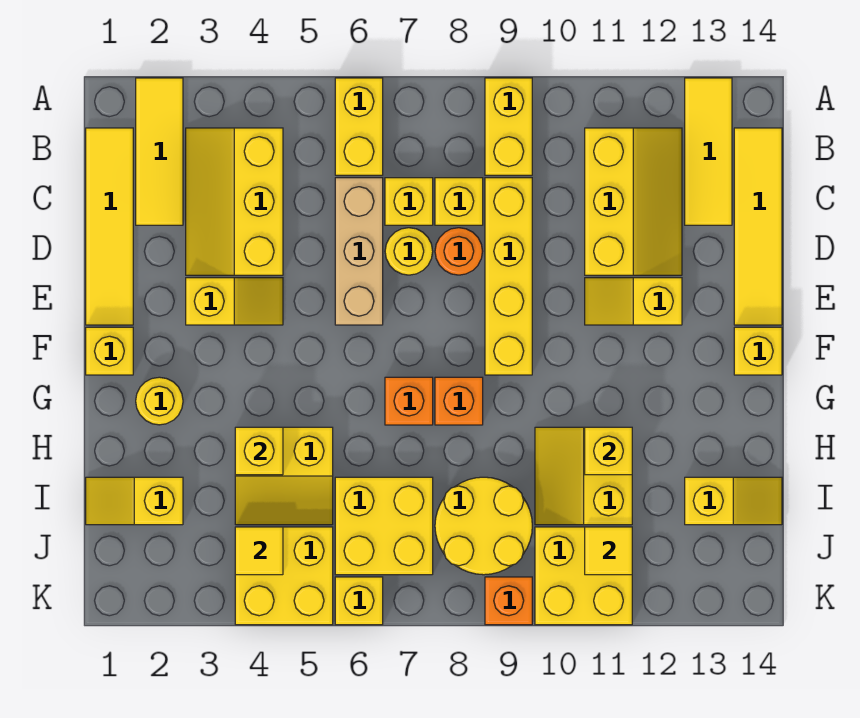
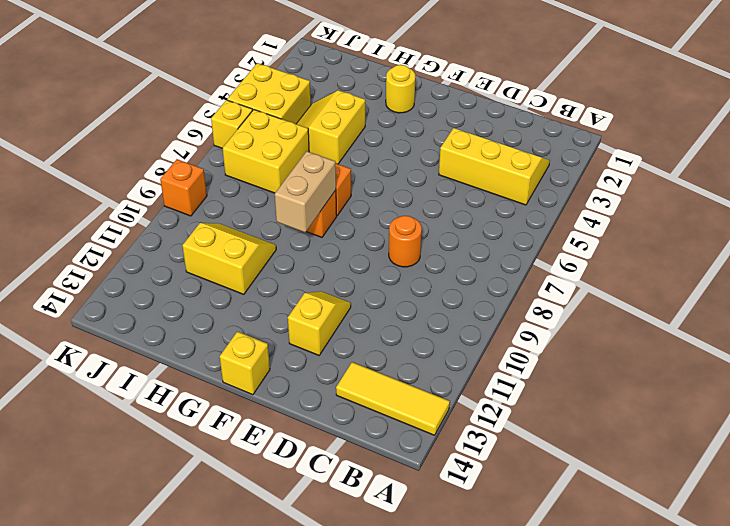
tan brick G8:G9 level 2 -> none
none -> yellow tile A2:C2 level 1
none -> yellow brick A6:B6 level 1
none -> yellow brick A9:B9 level 1
none -> yellow tile B1:E1 level 1

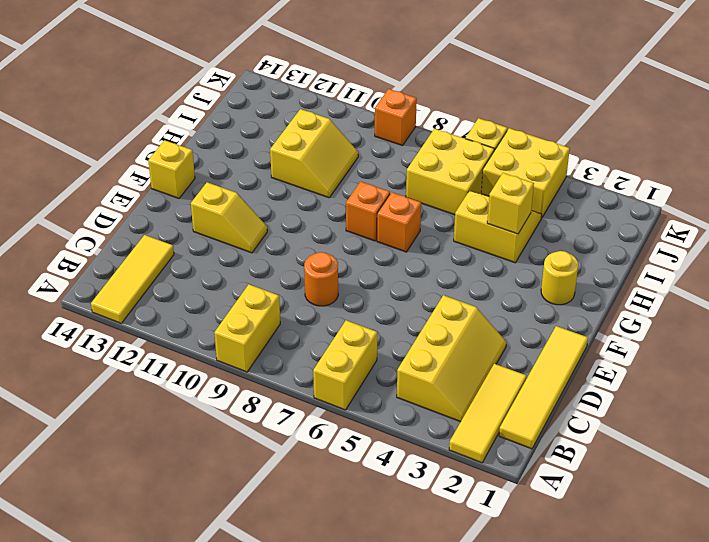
none -> yellow slope B11:D12 level 1 top 11
none -> yellow tile B14:E14 level 1
none -> tan brick C6:E6 level 1
none -> yellow brick C7 level 1

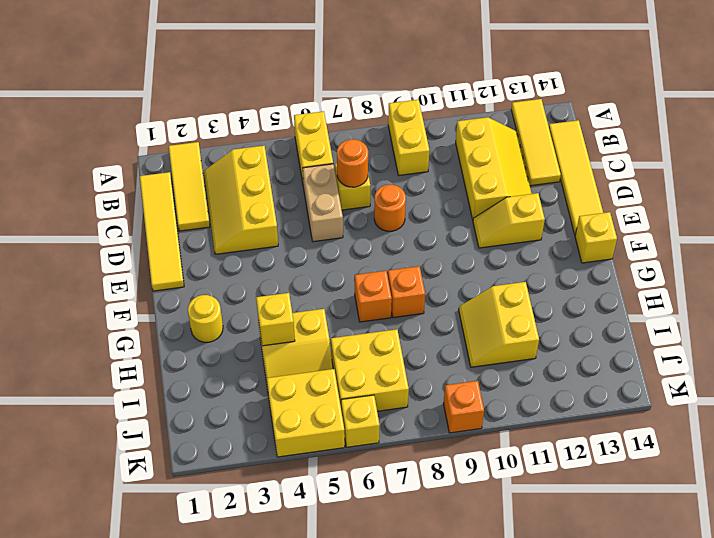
tan brick C6:D6 level 1 -> tan brick C6:E6 level 1
orange round brick C7 level 2 -> none
none -> yellow brick C8 level 1
none -> yellow brick C9:F9 level 1
none -> yellow round brick D7 level 1
none -> yellow slope E3:E4 level 1 top 3

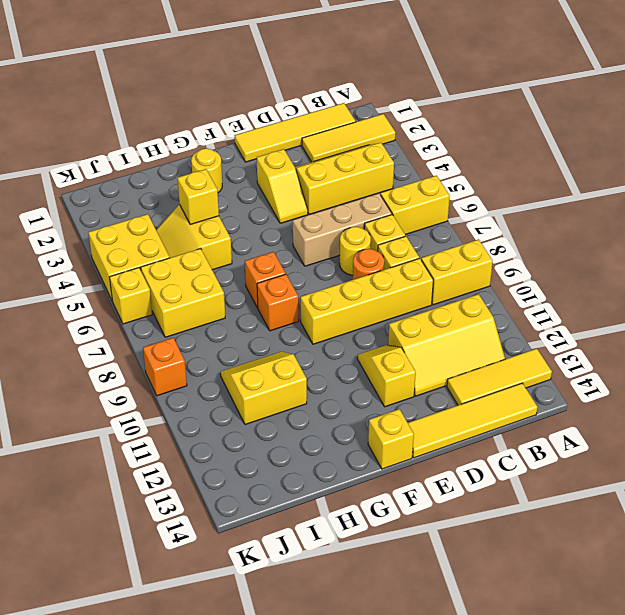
none -> yellow brick F1 level 1
none -> yellow slope I1:I2 level 1 top 2
none -> yellow round brick I8:J9 level 1
none -> yellow slope I13:I14 level 1 top 13

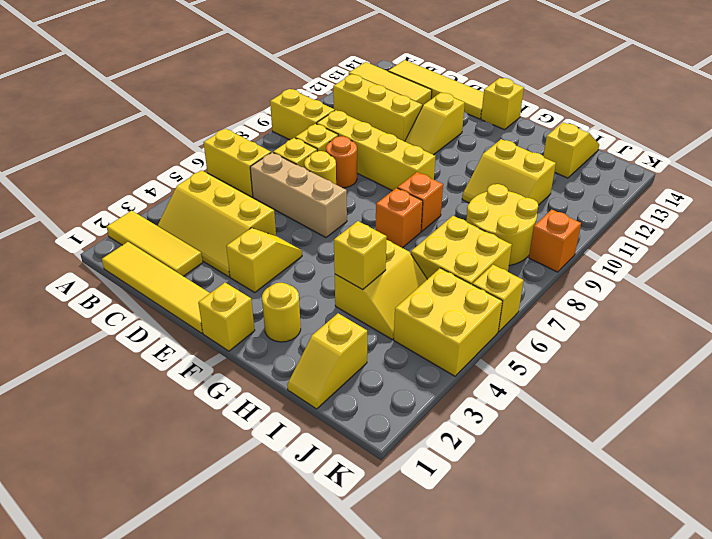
none -> yellow brick J10:K11 level 1
none -> yellow brick H11 level 2
none -> yellow tile J4 level 2
none -> yellow tile J11 level 2

